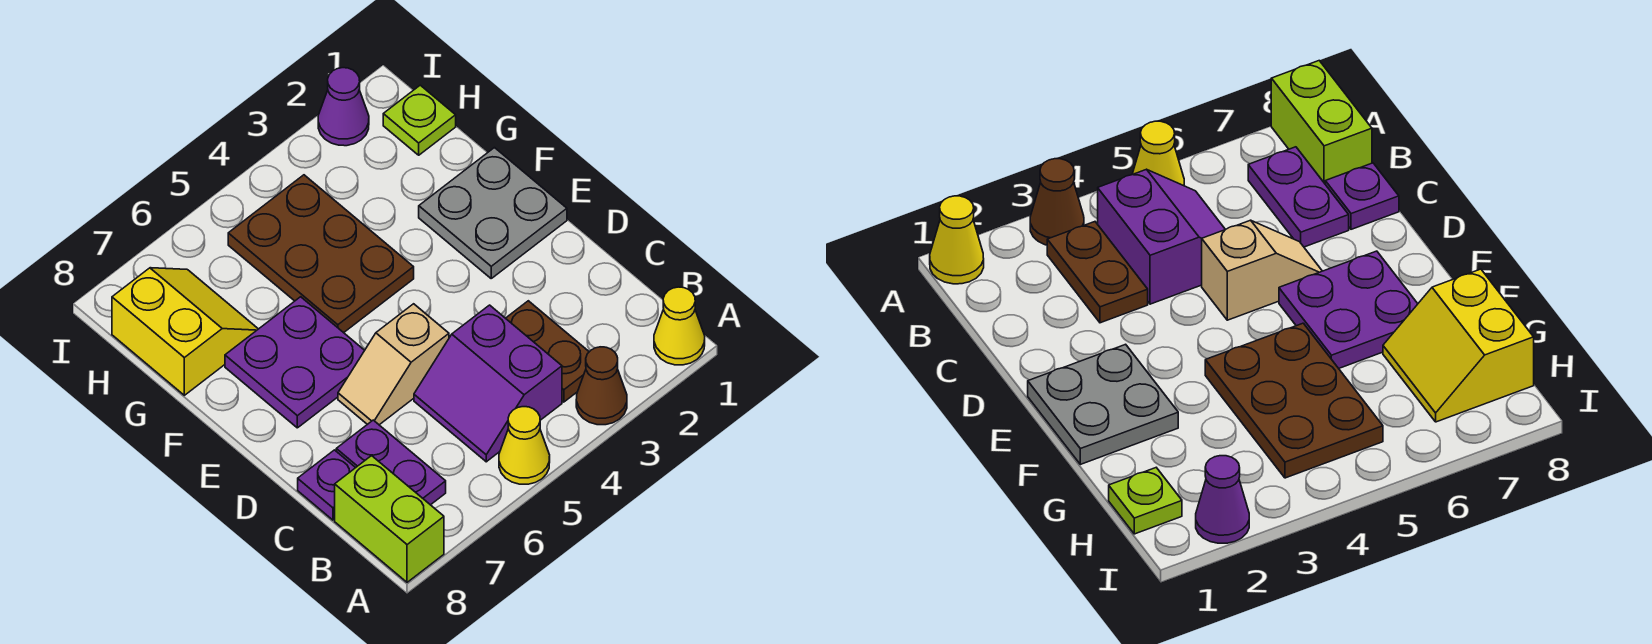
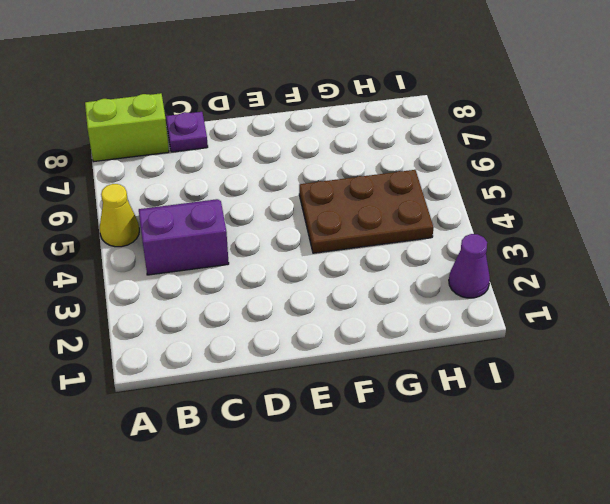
none -> yellow cone A1 level 1
none -> brown cone A3 level 1
none -> brown plate B3:C3 level 1

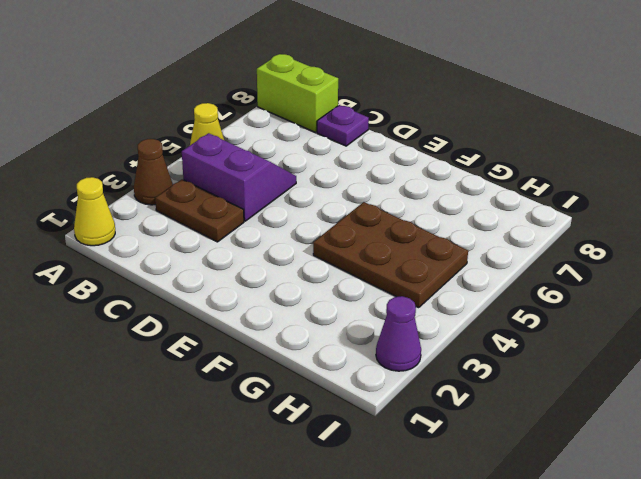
none -> purple plate B7:C7 level 1
none -> tan slope D5:D6 level 1 top 5
none -> grey plate E1:F2 level 1

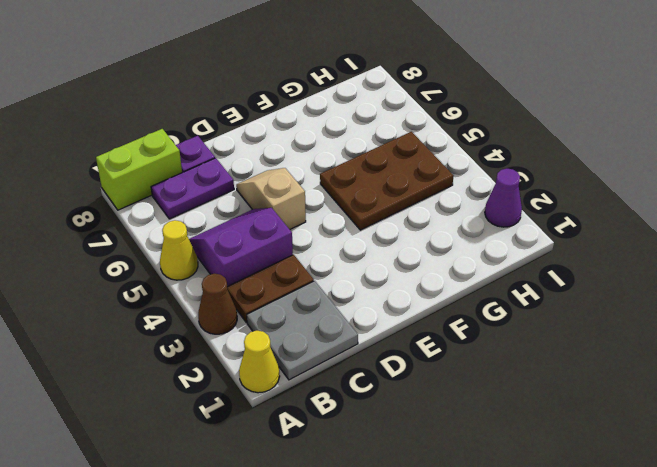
grey plate B1:C2 level 1 -> grey plate E1:F2 level 1
none -> purple plate E6:F7 level 1
none -> yellow slope G7:H8 level 1 top 8
none -> lime plate H1 level 1

